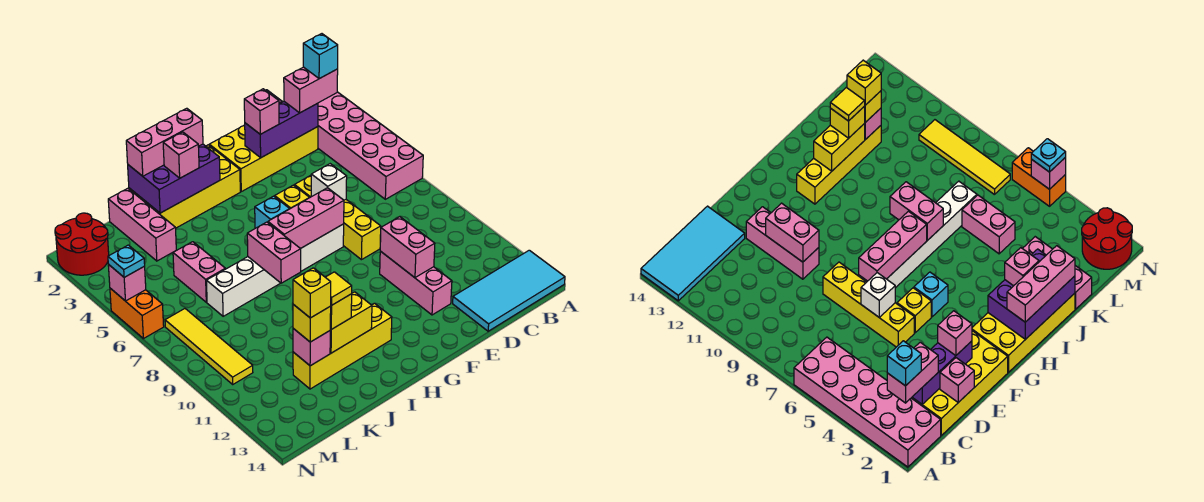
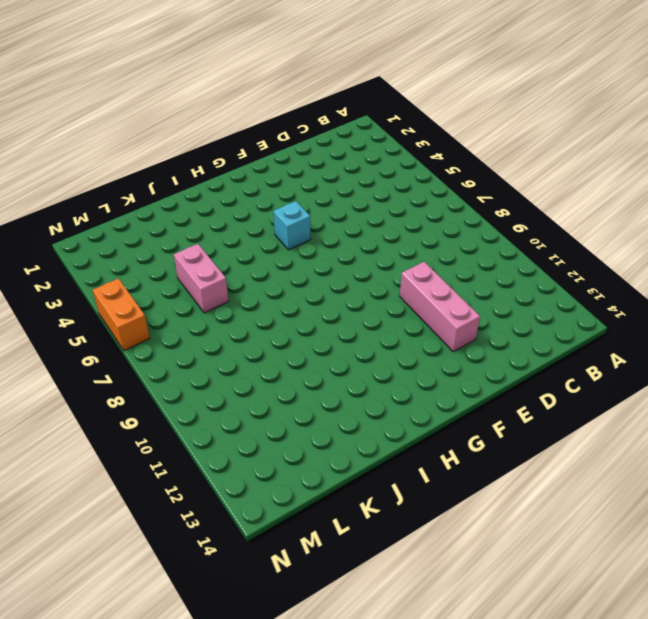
none -> pink brick A1:B6 level 1
none -> cyan tile A13:D14 level 1
none -> yellow brick C1:F2 level 1
none -> yellow brick E5:E8 level 1

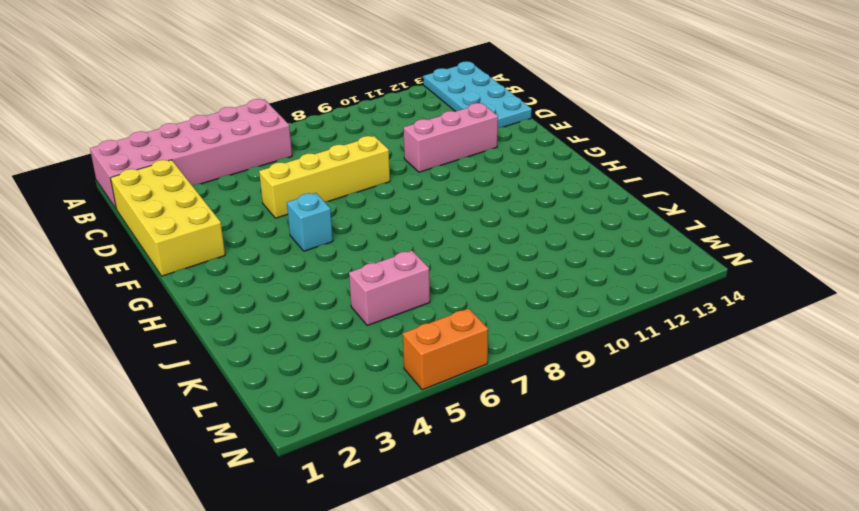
cyan plate A13:D14 level 1 -> cyan tile A13:D14 level 1
none -> yellow brick F5 level 1
none -> white brick F7:K7 level 1
none -> yellow brick G1:J2 level 1
none -> yellow brick H12:K12 level 1

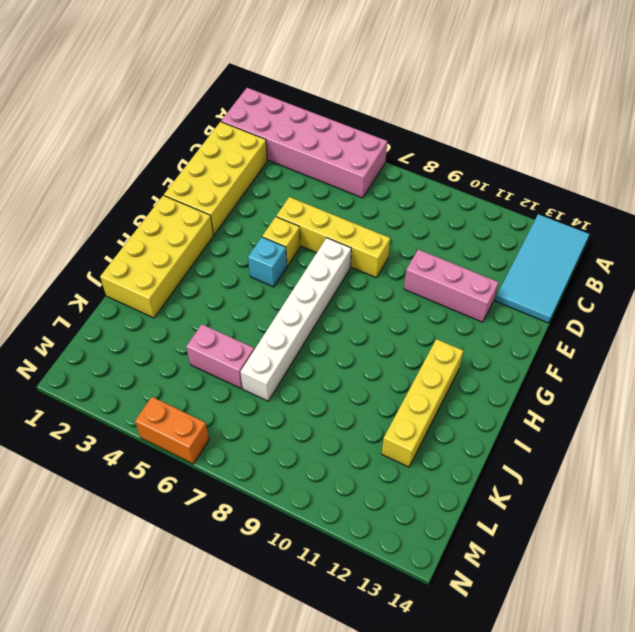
none -> pink brick K1:K3 level 1
none -> red round brick M1:N2 level 1
none -> yellow tile M7:M10 level 1
none -> purple brick C2:E2 level 2

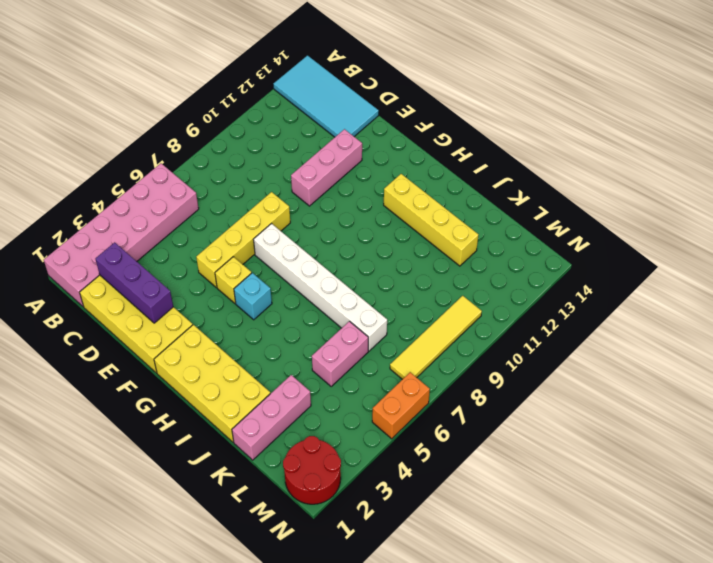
none -> pink brick D1 level 2
none -> white brick E6 level 2
none -> pink brick E10:E11 level 2
none -> pink brick F7:H7 level 2

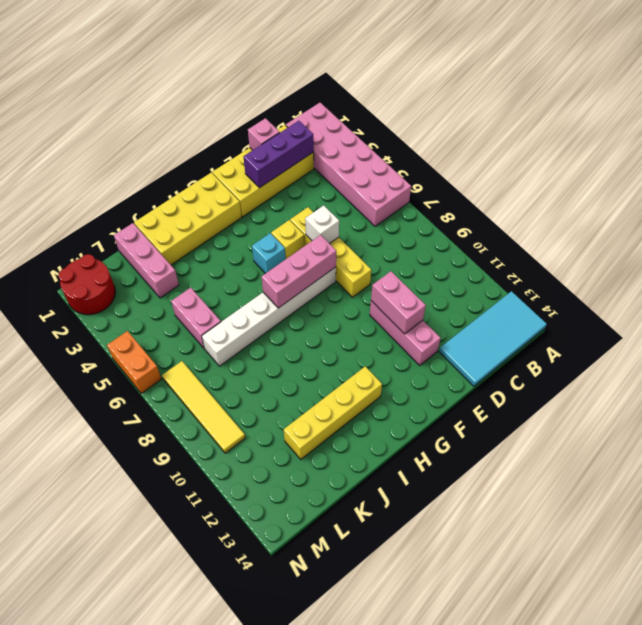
none -> purple brick H1:J2 level 2
none -> pink brick I7:I8 level 2
none -> yellow brick I12:J12 level 2
none -> pink brick K12 level 2

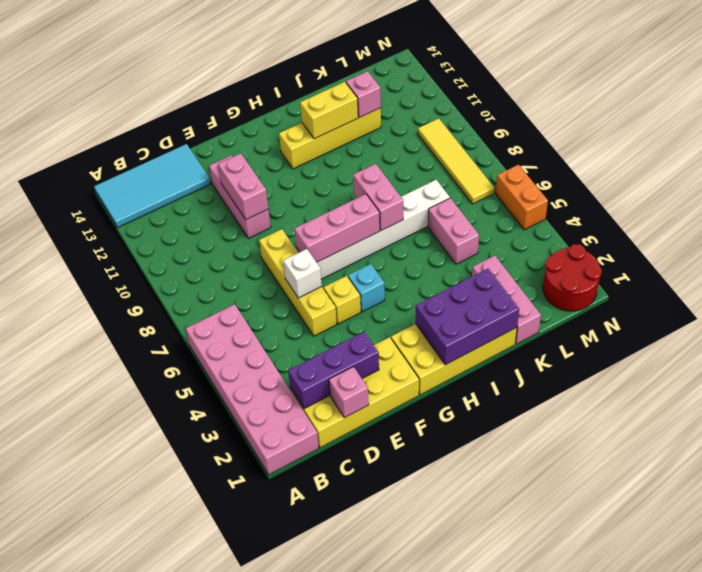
none -> pink brick N5 level 2
none -> pink brick B2:C2 level 3
none -> pink brick E2 level 3
none -> pink brick H1:J1 level 3

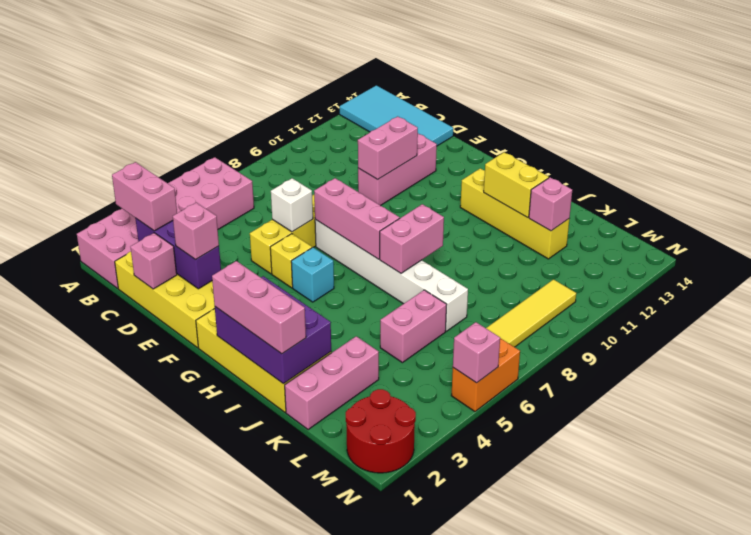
none -> pink brick I2 level 3
none -> yellow brick J12 level 3
none -> yellow brick K12 level 3
none -> cyan plate N5 level 3

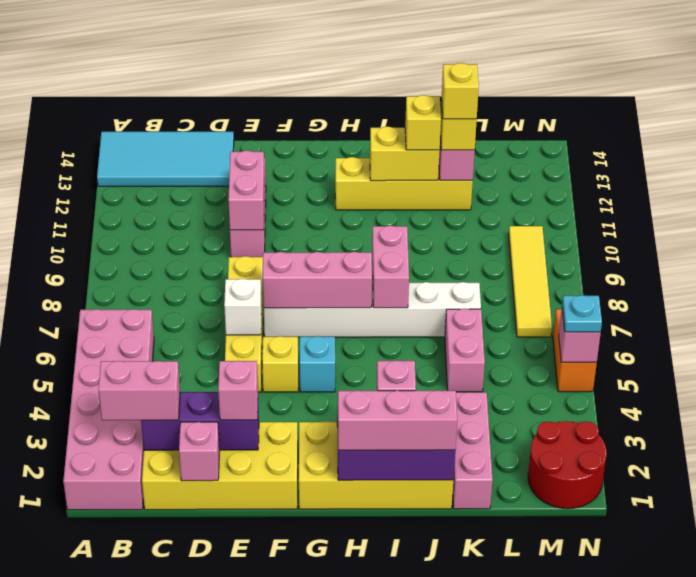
none -> cyan brick B2 level 4
none -> yellow tile J12 level 4

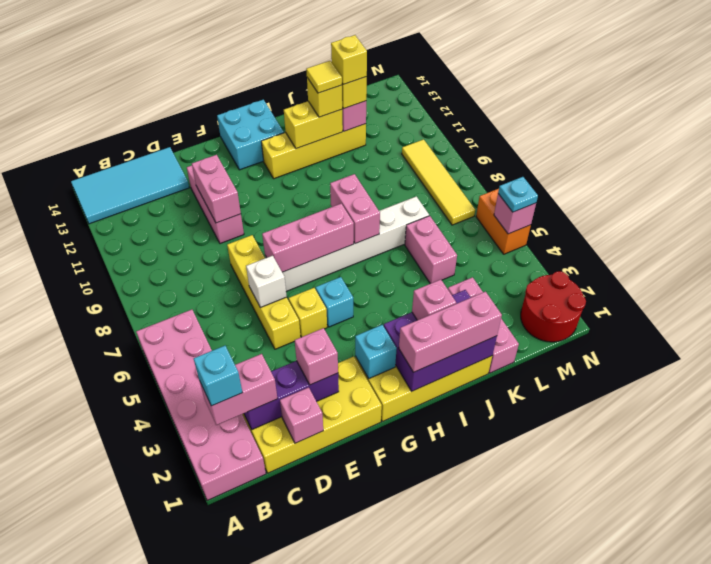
cyan brick G2 level 2 -> none
cyan brick G13:H14 level 1 -> none

